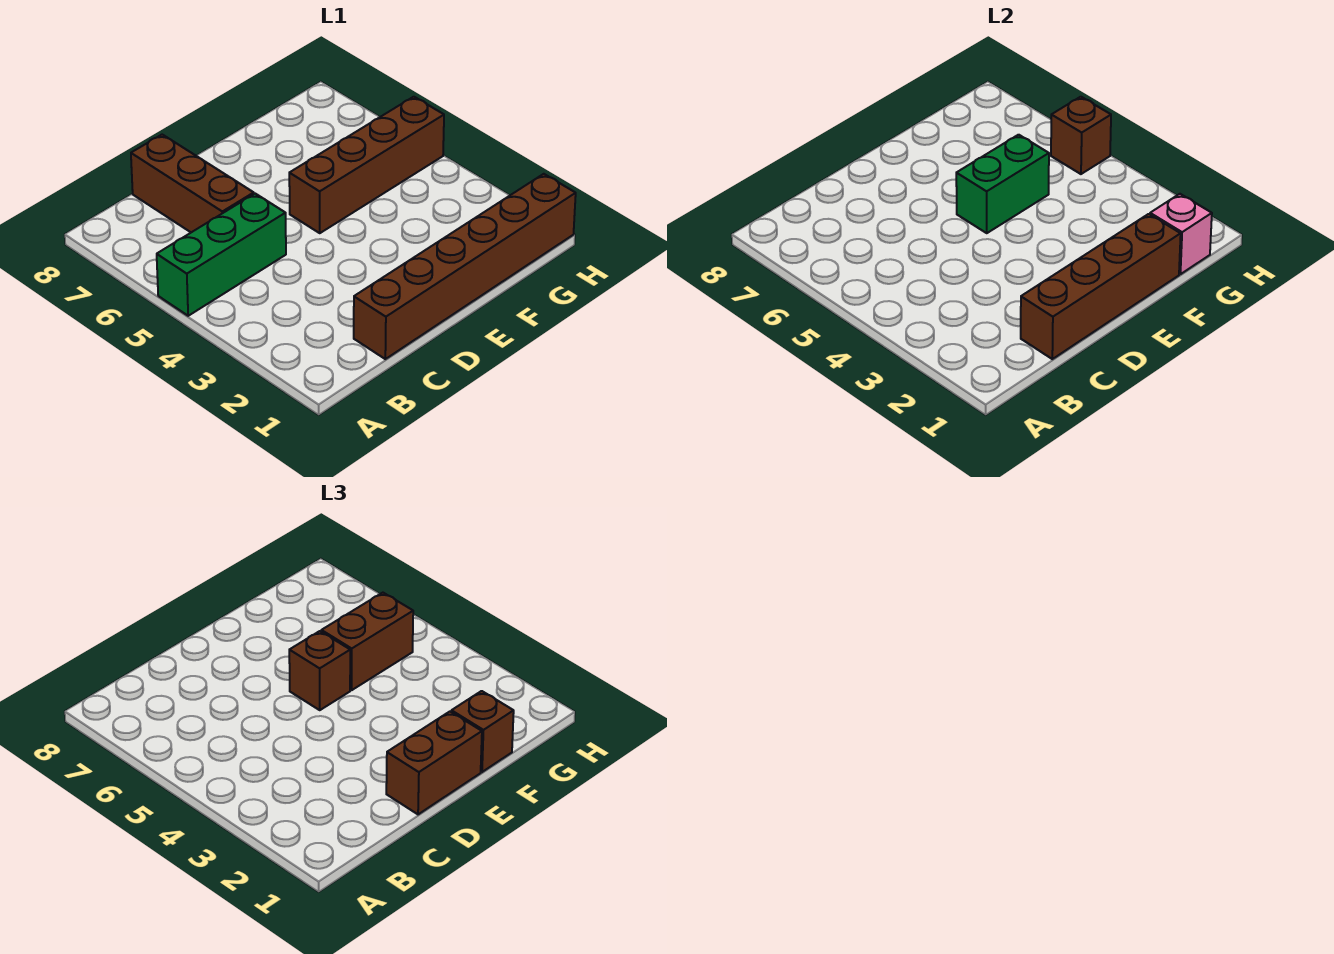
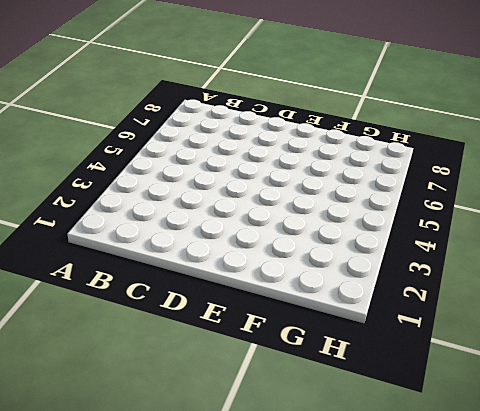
none -> green brick A5:C5 level 1
none -> brown brick C1:H1 level 1
none -> brown brick C6:C8 level 1

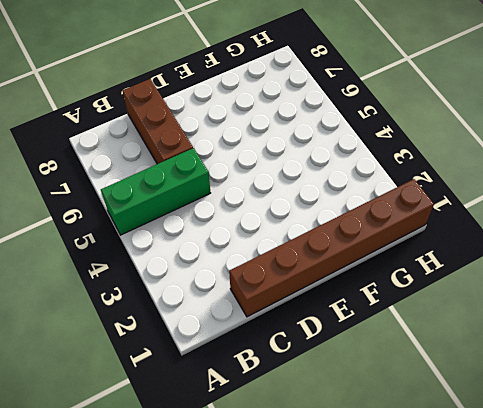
none -> brown brick E5:H5 level 1
none -> brown brick C1:F1 level 2
none -> green brick E5:F5 level 2

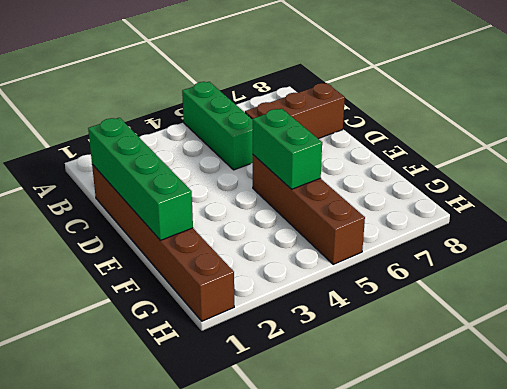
green brick C1:F1 level 2 -> brown brick C1:F1 level 2
none -> pink brick G1 level 2
none -> brown brick H5 level 2
none -> brown brick D1:E1 level 3

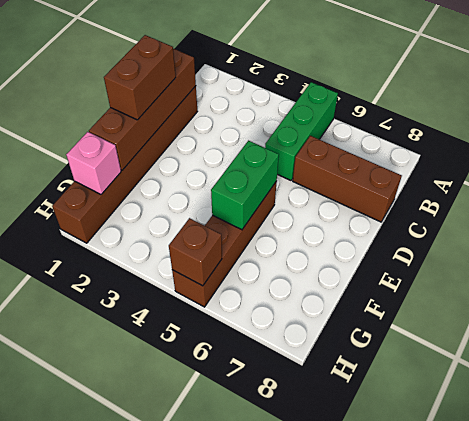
none -> brown brick E5 level 3
none -> brown brick F1 level 3
none -> brown brick F5:G5 level 3

